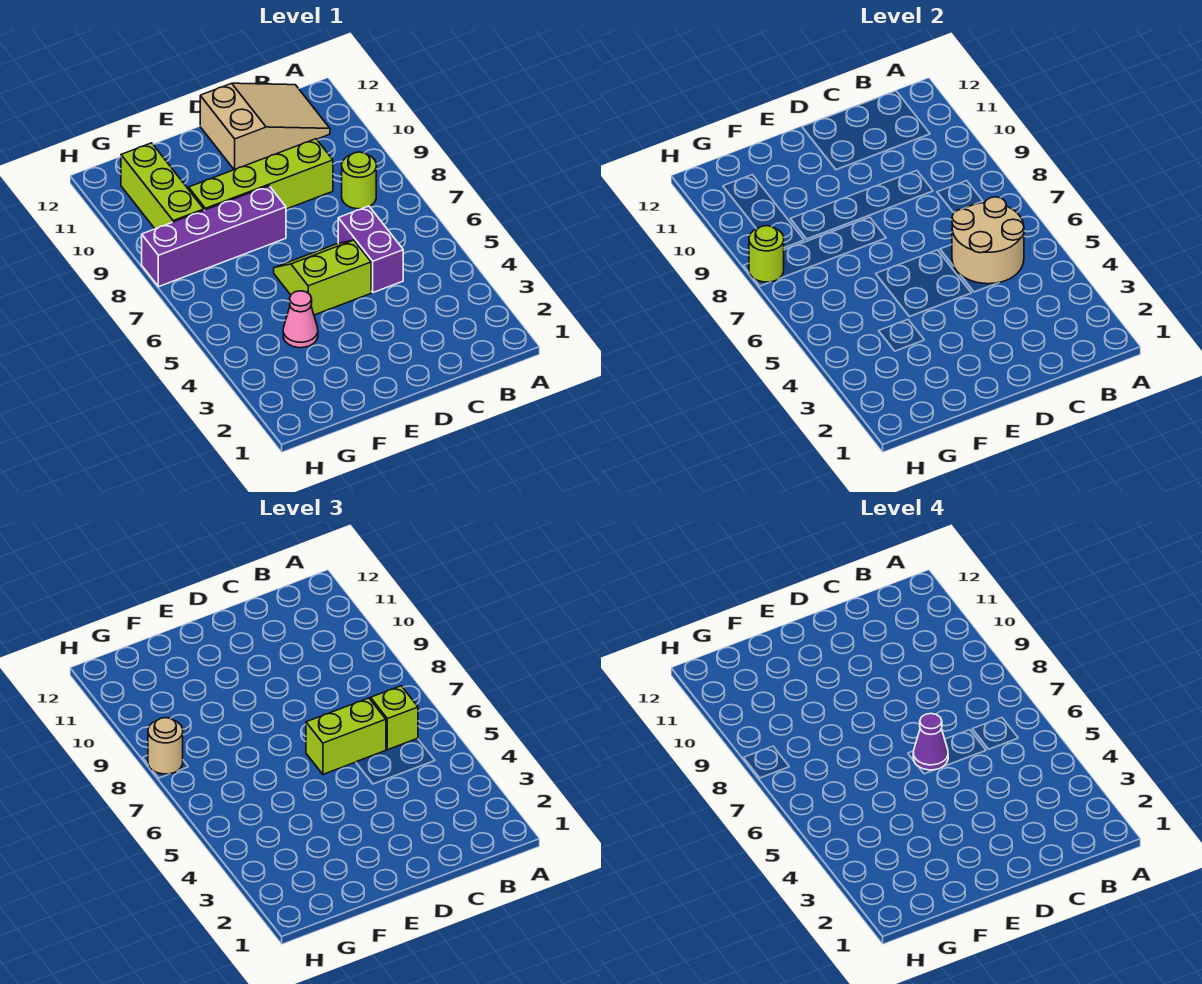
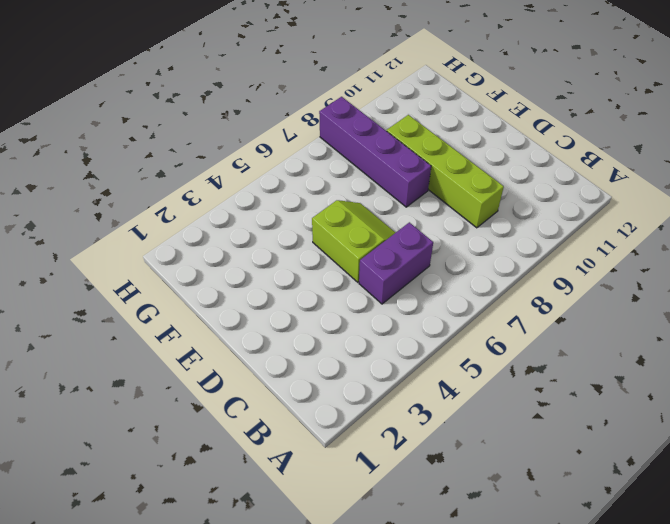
none -> lime round brick B8 level 1
none -> tan slope B11:D12 level 1 top D
none -> pink cone F4 level 1

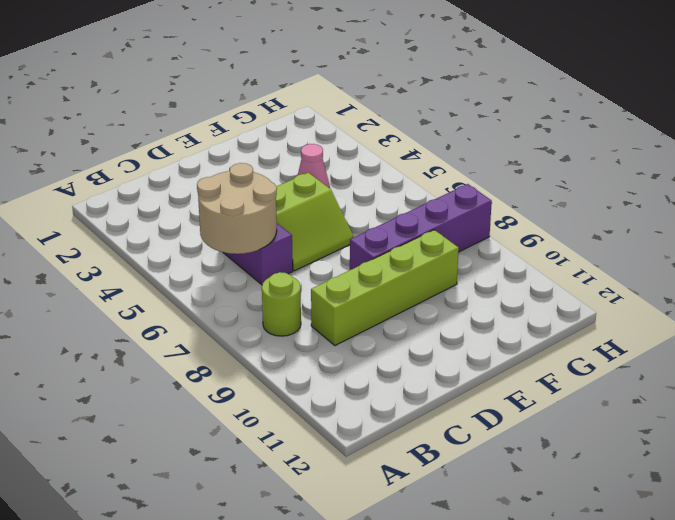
none -> tan slope B11:D12 level 1 top D
none -> lime brick G9:G11 level 1
none -> lime round brick H8 level 2

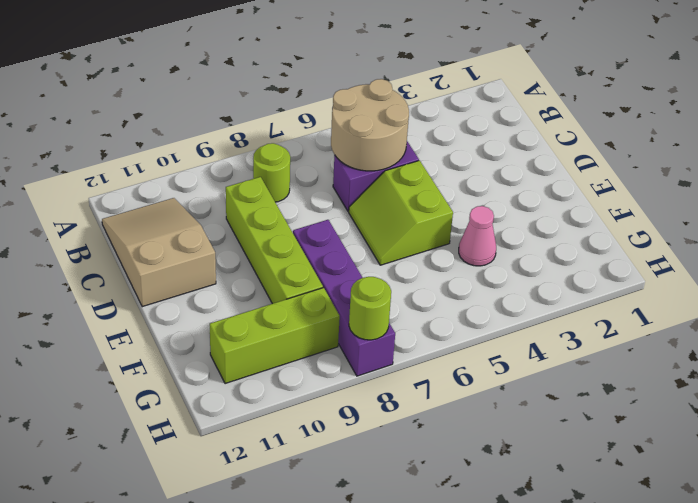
none -> lime brick B6 level 3
none -> lime brick C6:D6 level 3
none -> tan round brick H8 level 3

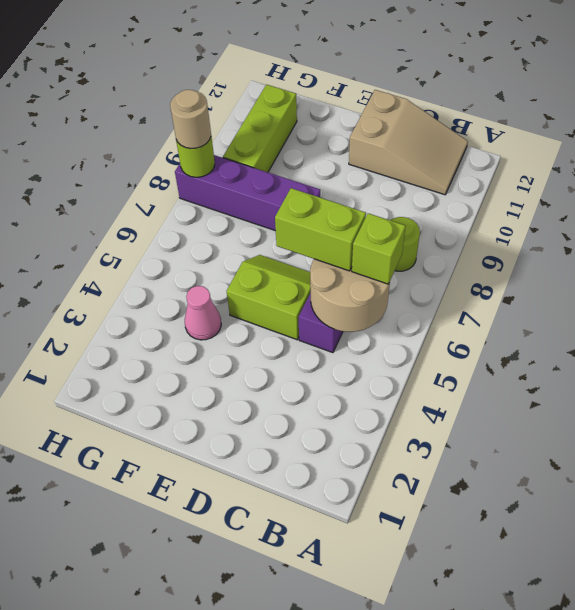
none -> lime brick C9:F9 level 1
none -> purple cone D6 level 4

